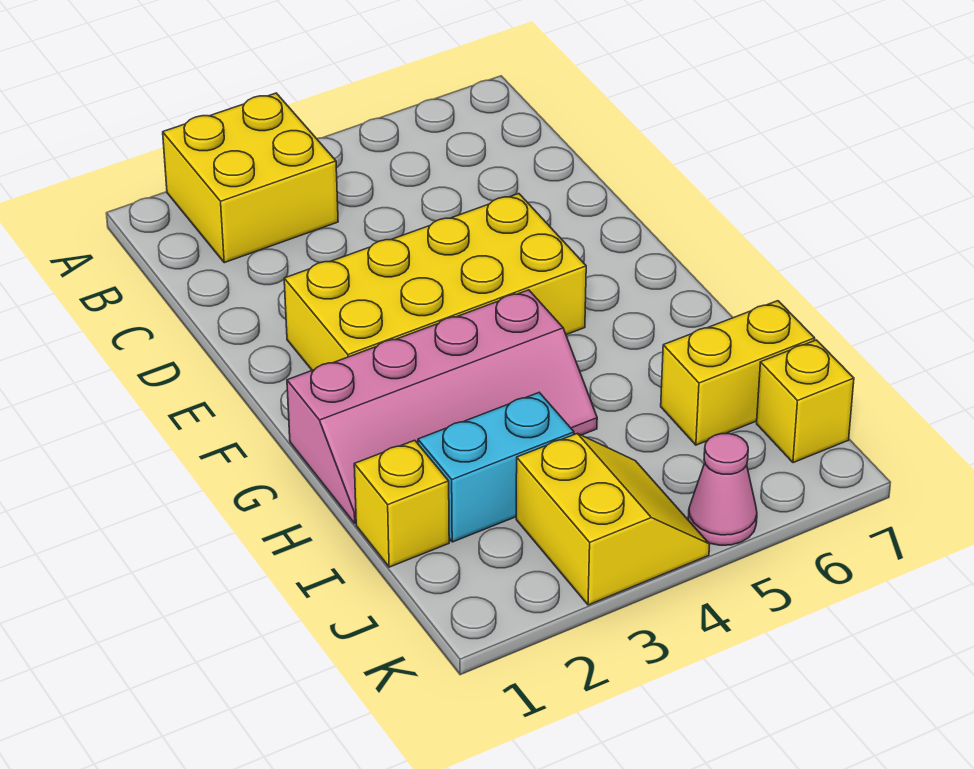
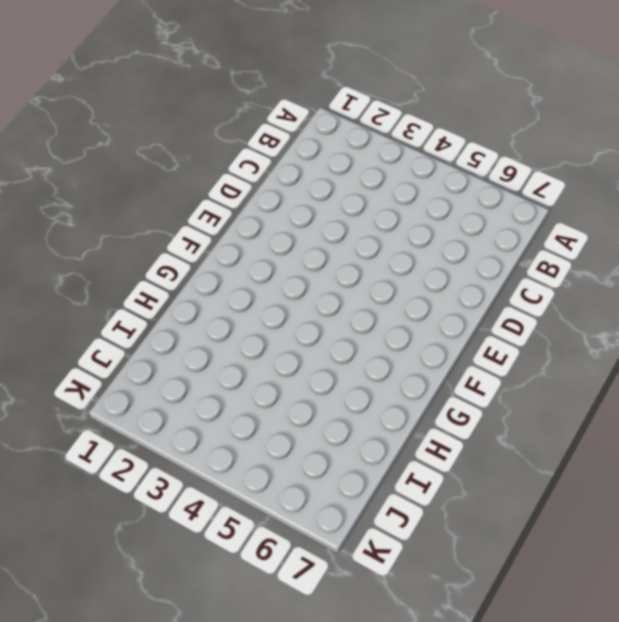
none -> yellow brick A2:B3 level 1
none -> yellow brick E2:F5 level 1

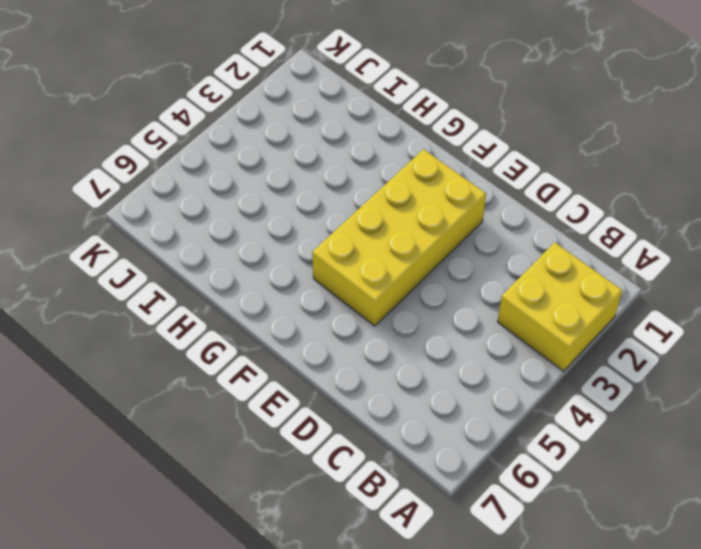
none -> pink slope G1:H4 level 1 top G
none -> yellow brick I1 level 1

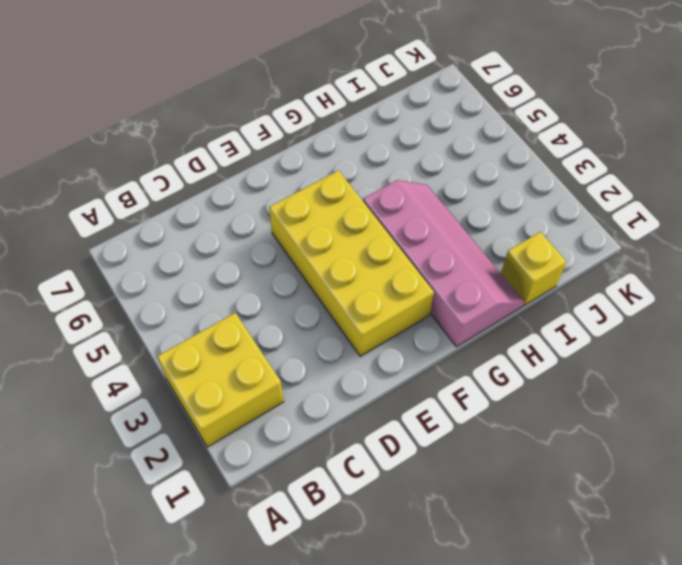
none -> cyan brick I2:I3 level 1
none -> yellow brick I6:I7 level 1

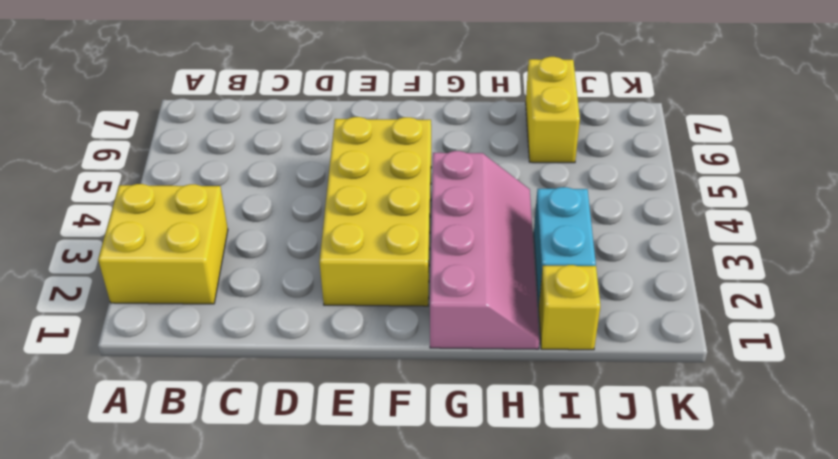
none -> yellow slope J3:K4 level 1 top 3
none -> yellow brick J7 level 1

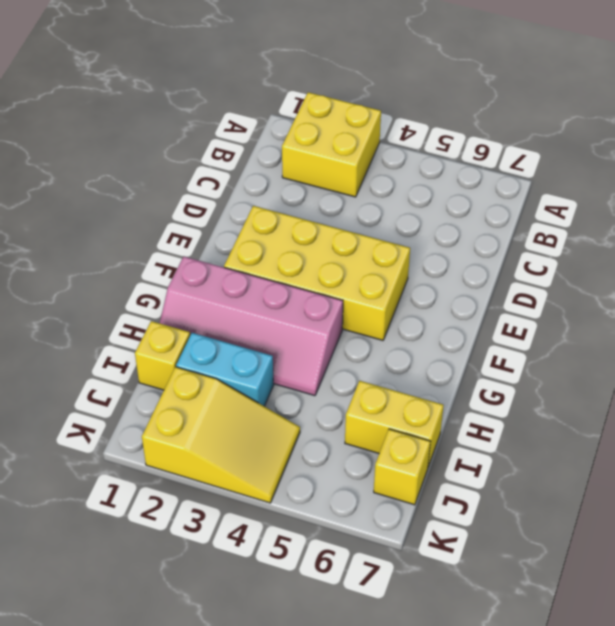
yellow slope J2:K4 level 1 top 2 -> yellow slope J3:K4 level 1 top 3
none -> pink cone K5 level 1

